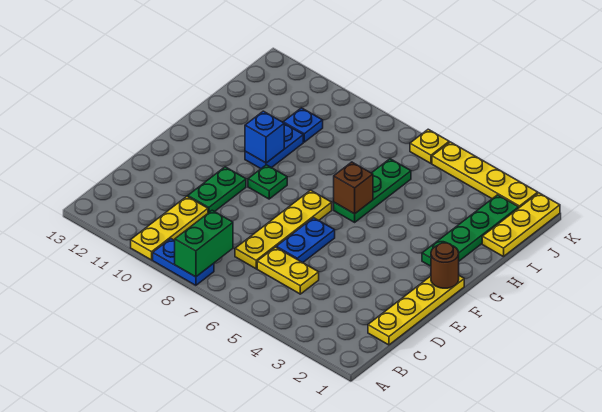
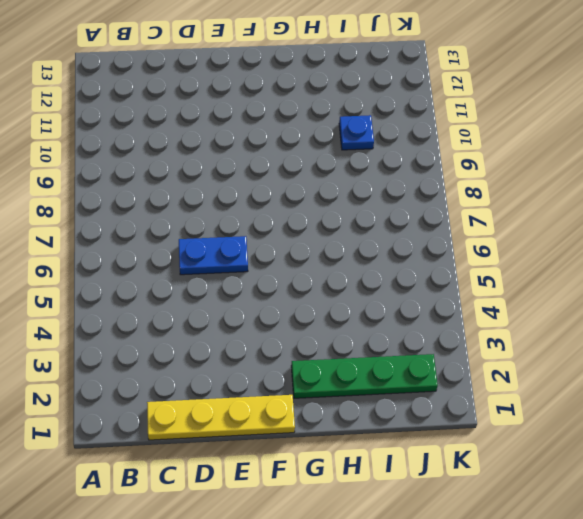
none -> blue plate A8:A9 level 1
none -> yellow plate A10:C10 level 1
none -> yellow plate C5:C6 level 1

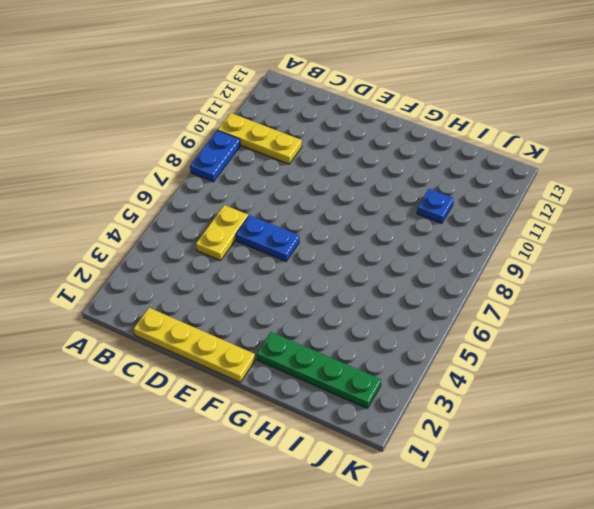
none -> yellow plate C7:F7 level 1
none -> green plate D10:E10 level 1
none -> green plate F9 level 1

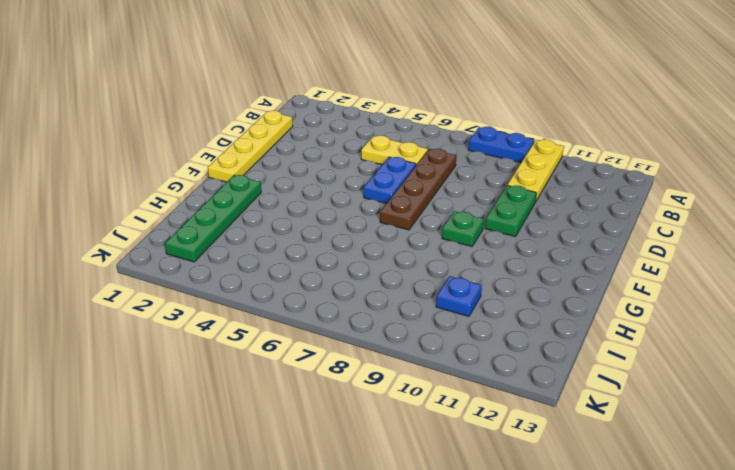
brown plate C7:F7 level 1 -> yellow plate C7:F7 level 1
none -> green plate G6:I6 level 1
none -> blue plate G10:H10 level 1
none -> yellow plate I1:K1 level 1

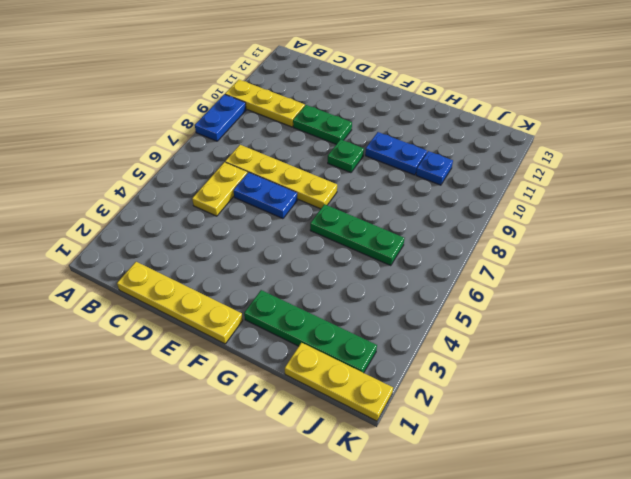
none -> yellow plate K2:K5 level 1
none -> yellow plate K6 level 1
none -> green brick A8:B8 level 2

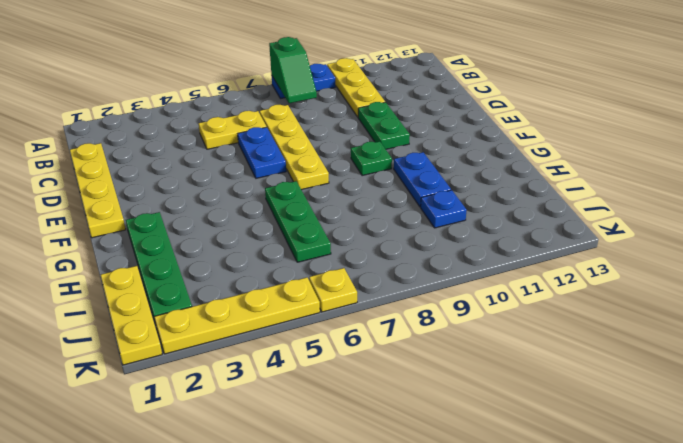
green slope A8:B8 level 2 top A -> green brick A8:B8 level 2
none -> brown round brick F1 level 2
none -> brown brick G6 level 2
none -> blue brick G10 level 2

